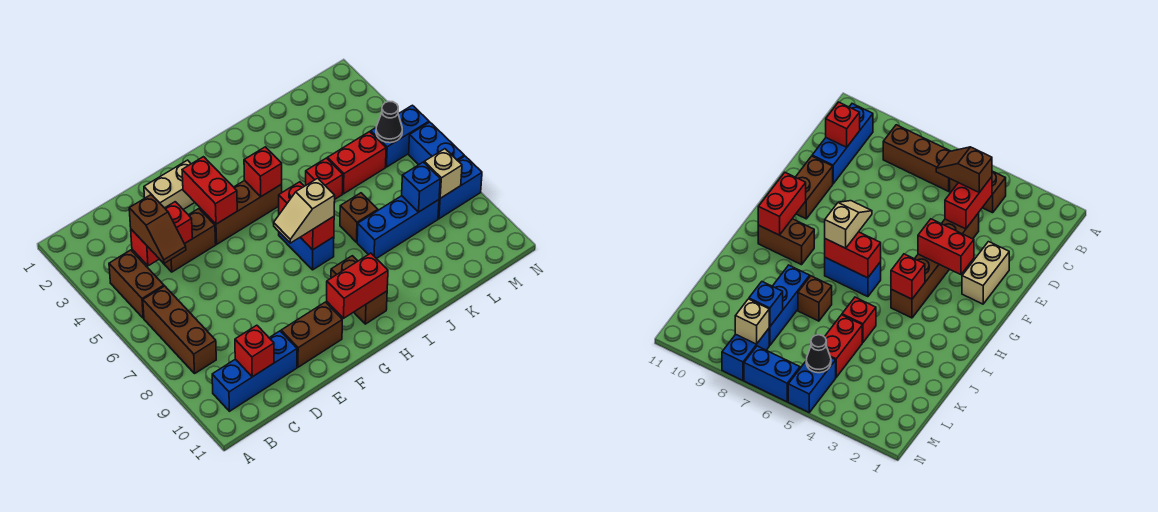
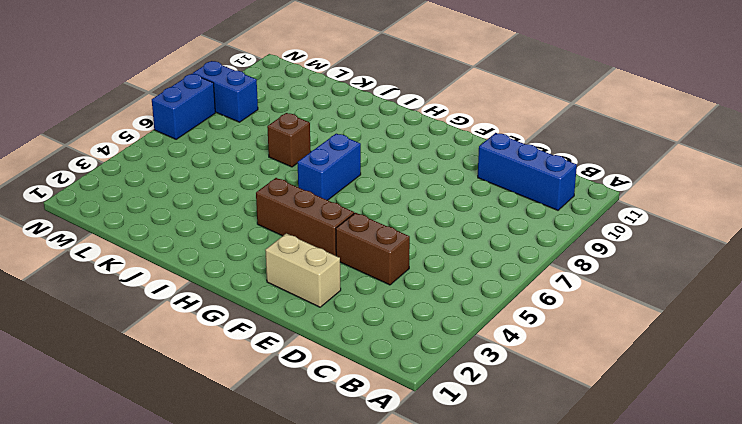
none -> brown brick B4:B5 level 1
none -> brown brick B6:B8 level 1
none -> brown brick E10:F10 level 1

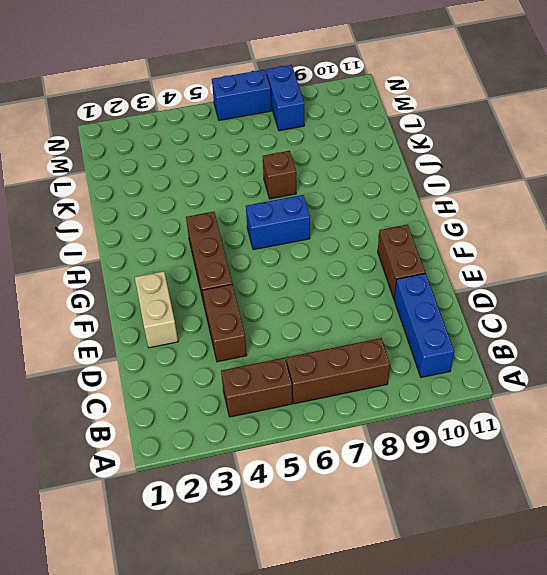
none -> brown brick H9:H10 level 1
none -> red brick J5 level 1
none -> blue brick J8:L8 level 1

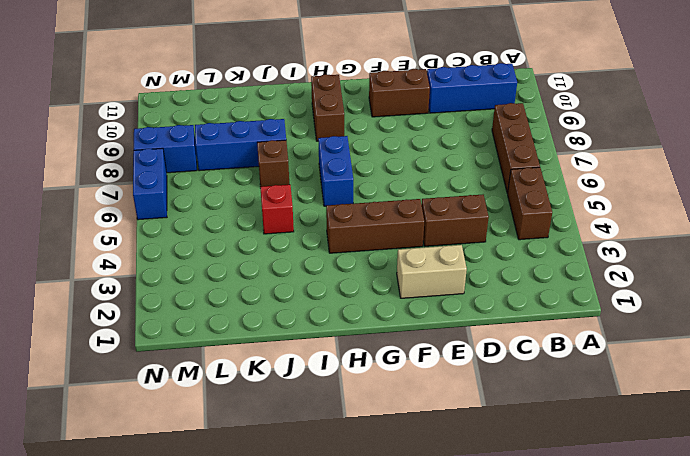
none -> red brick K5:L5 level 1
none -> blue brick M5:N5 level 1
none -> red brick C4:D4 level 2

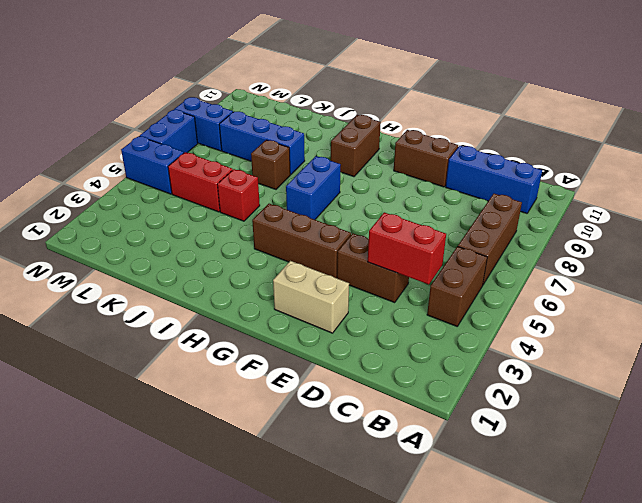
none -> red brick C10 level 2
none -> red brick F3:F4 level 2
none -> red brick G10:H10 level 2

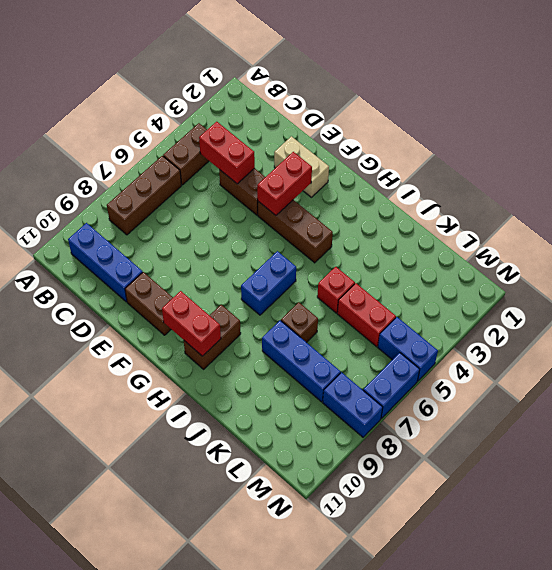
none -> red brick C10 level 2
none -> red brick H4 level 2
none -> red brick H6:H7 level 2

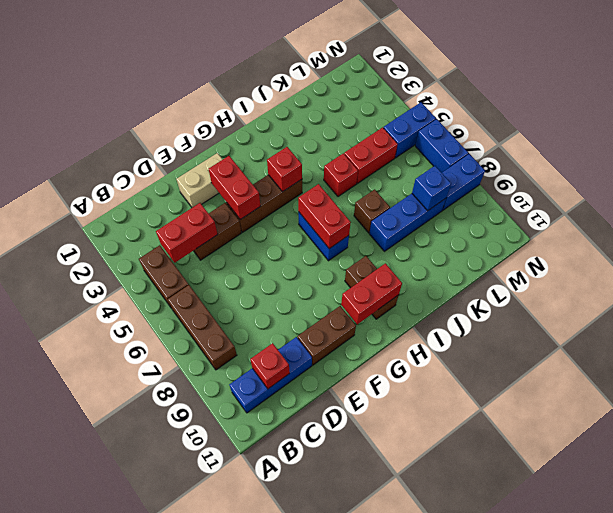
none -> black cone M5 level 2
none -> tan brick M8 level 2
none -> brown slope C4:C5 level 3 top 4

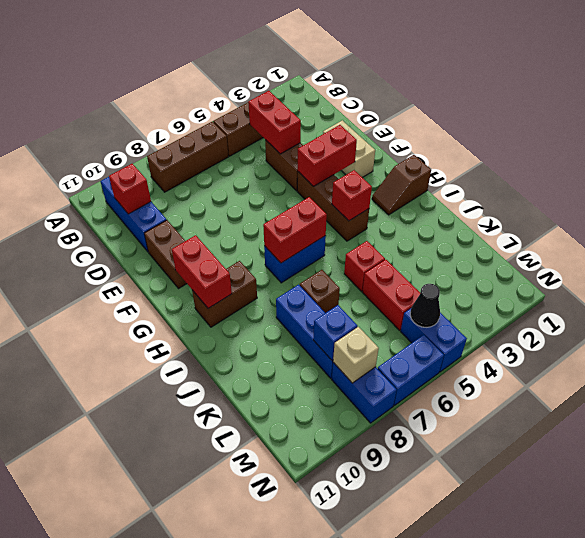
brown slope H1:H2 level 1 top 1 -> brown slope C4:C5 level 3 top 4
none -> tan slope G7:H7 level 3 top H

